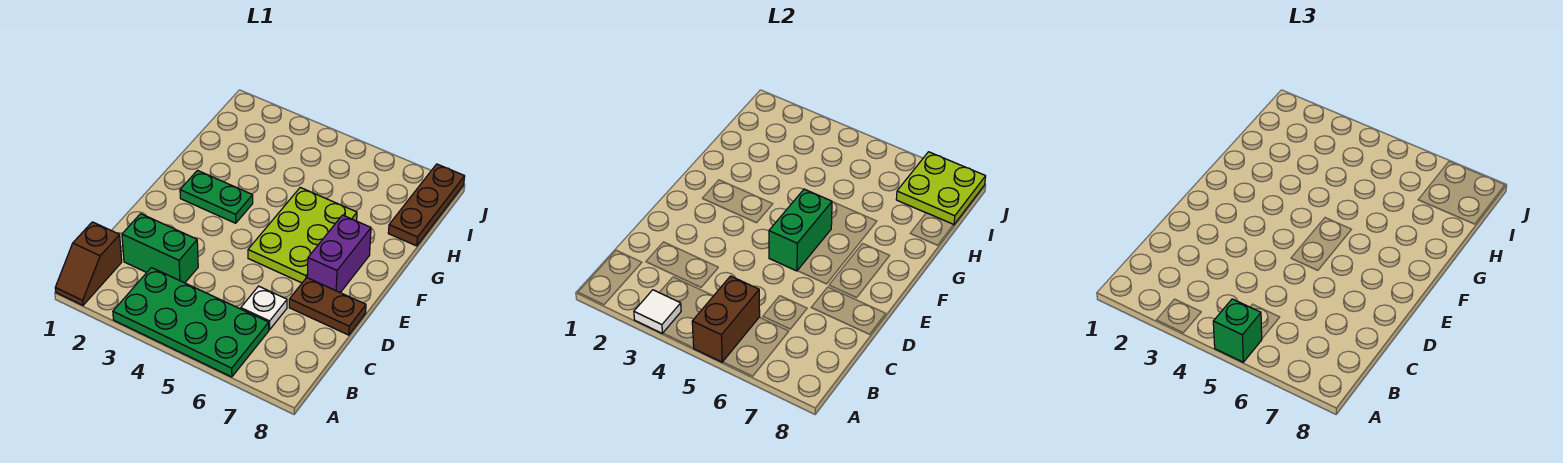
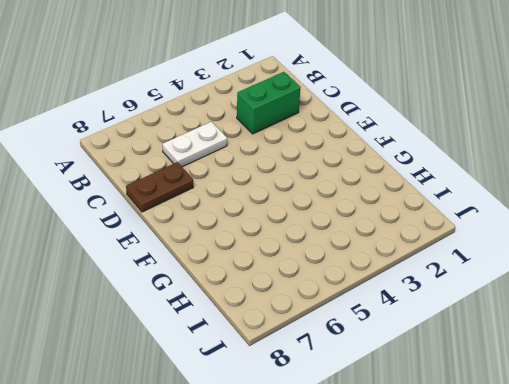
white plate C5:C6 level 1 -> white plate C6 level 1
none -> brown slope A1:B1 level 1 top B
none -> green plate A3:B6 level 1
none -> lime plate E5:G6 level 1

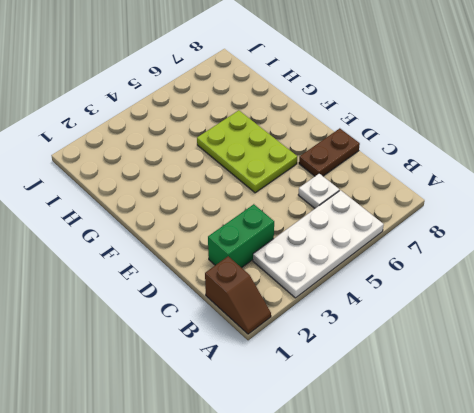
white plate A3:B6 level 1 -> green plate A3:B6 level 1
none -> purple brick E7:F7 level 1
none -> green plate F2:F3 level 1
none -> brown plate H8:J8 level 1

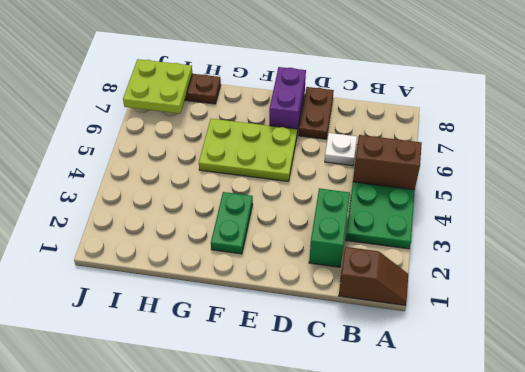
purple brick E7:E8 level 1 -> purple brick E7:F7 level 1
none -> white tile A3 level 2
none -> green brick E5:F5 level 2
none -> green brick A5 level 3

